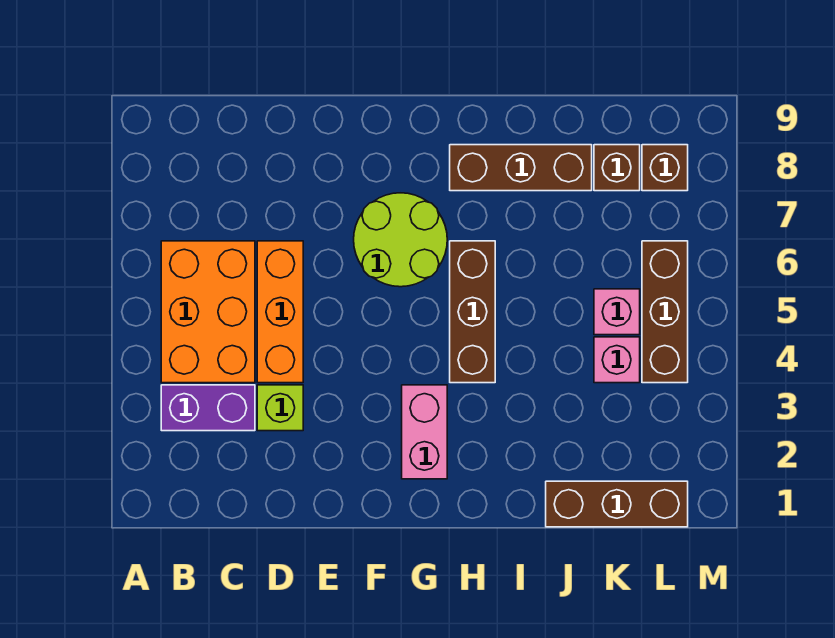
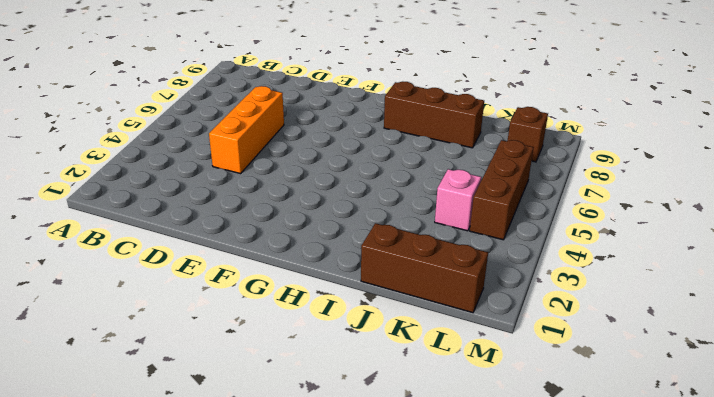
none -> purple brick B3:C3 level 1
none -> orange brick B4:C6 level 1
none -> lime brick D3 level 1

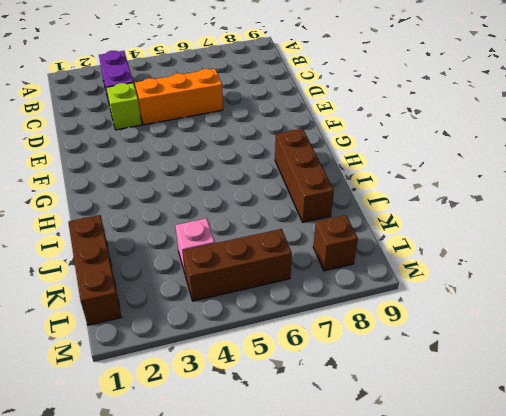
none -> orange brick B4:C6 level 1
none -> lime round brick F6:G7 level 1
none -> pink brick G2:G3 level 1

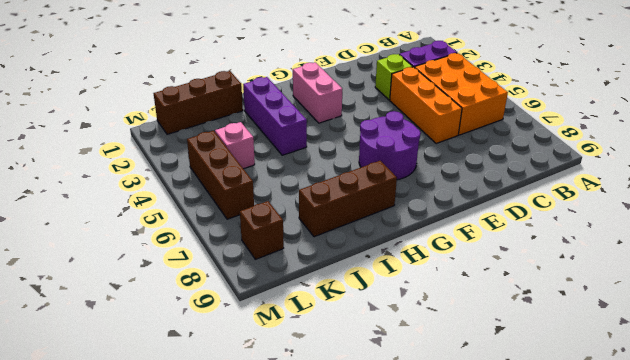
purple round brick F6:G7 level 1 -> lime round brick F6:G7 level 1
purple brick I2:I4 level 1 -> none
none -> brown brick H4:H6 level 1
none -> pink brick K5 level 1
none -> brown brick K8 level 1

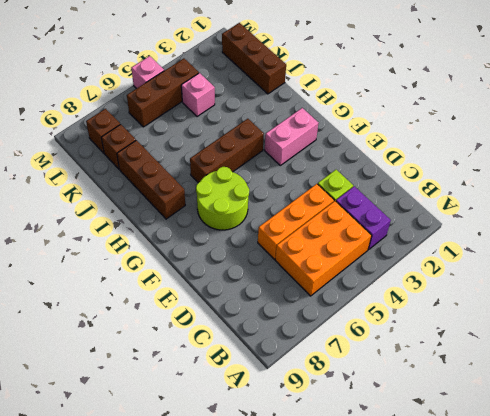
pink brick M5 level 1 -> pink brick K5 level 1

